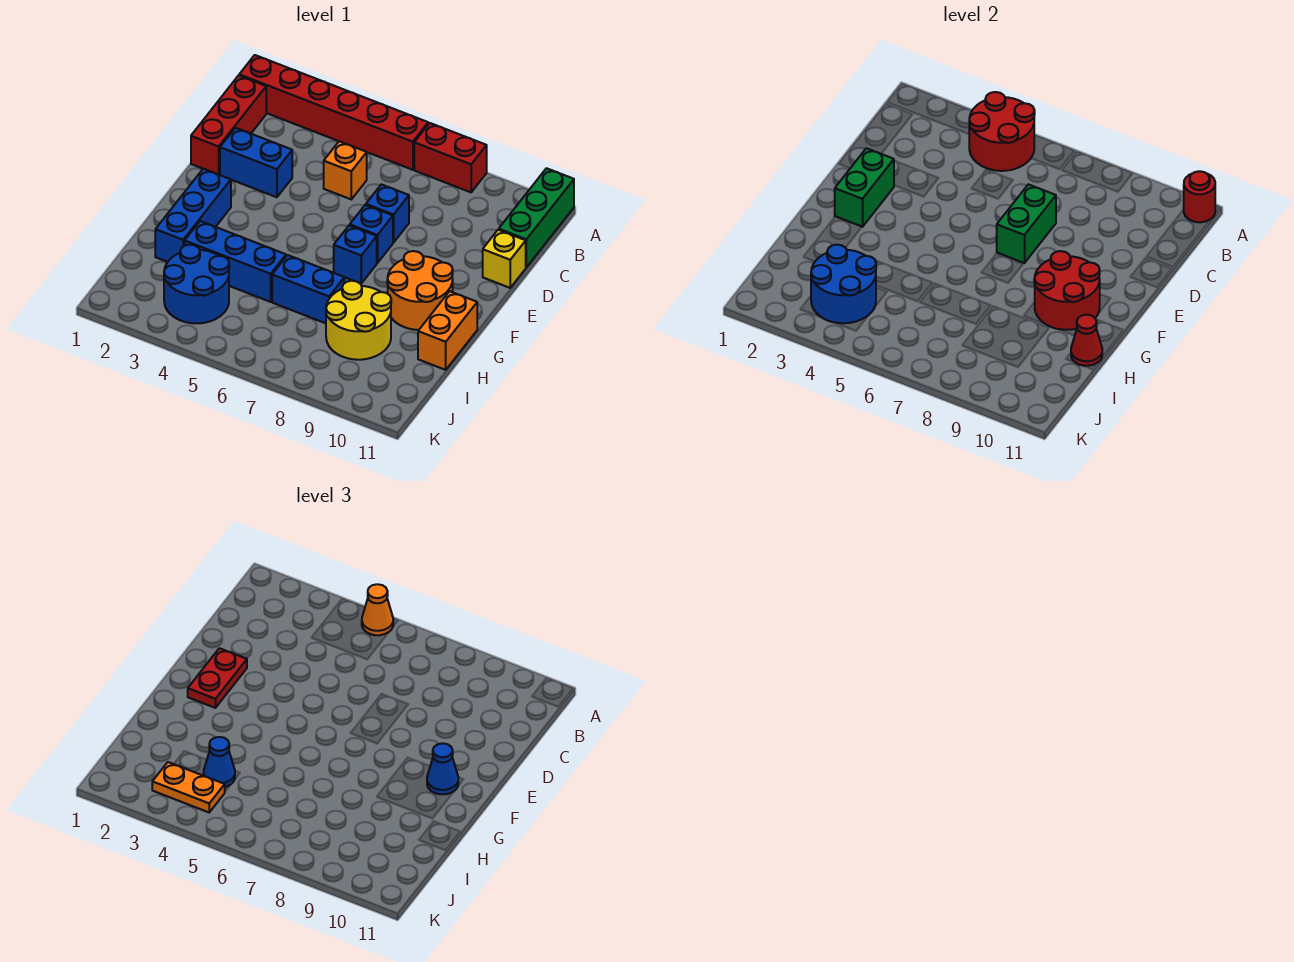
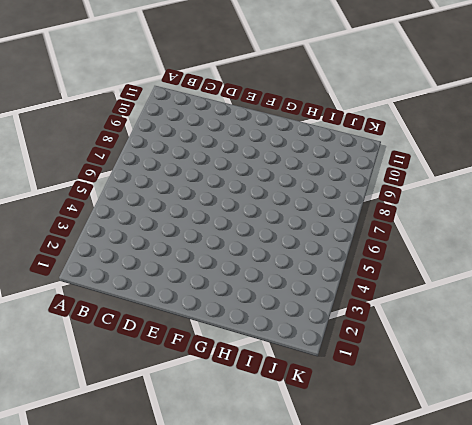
none -> red brick A1:A6 level 1
none -> red brick A7:A8 level 1
none -> green brick A11:C11 level 1

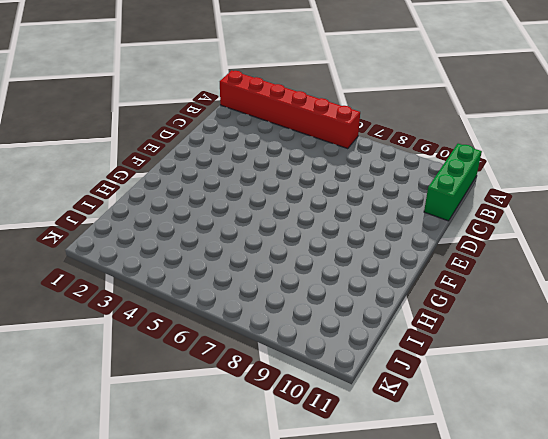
none -> red brick A7:A8 level 1
none -> red brick B1:D1 level 1
none -> orange brick C5 level 1

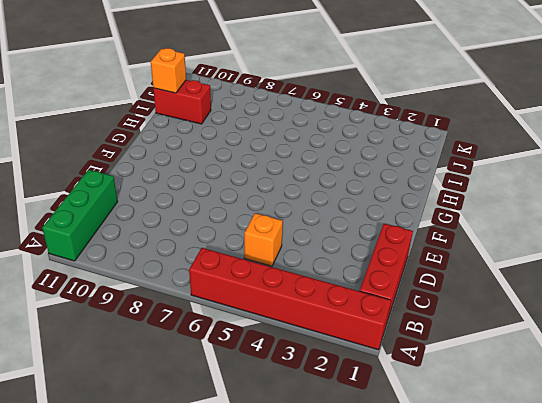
red brick I10:I11 level 1 -> red brick A7:A8 level 1
orange brick I11 level 2 -> none
none -> blue brick D2:D3 level 1
none -> blue brick D7 level 1
none -> yellow brick D11 level 1

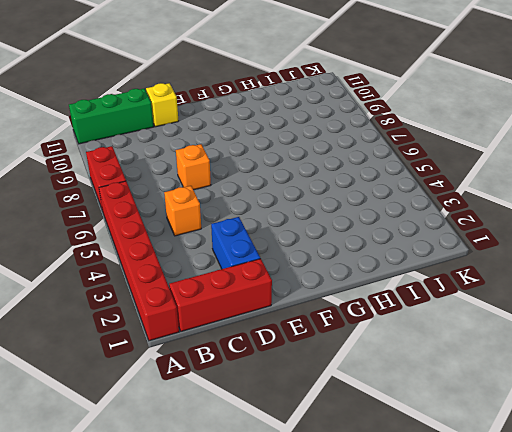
orange brick D7 level 1 -> blue brick D7 level 1
none -> blue brick E7 level 1
none -> blue brick F2:H2 level 1
none -> blue brick F7 level 1

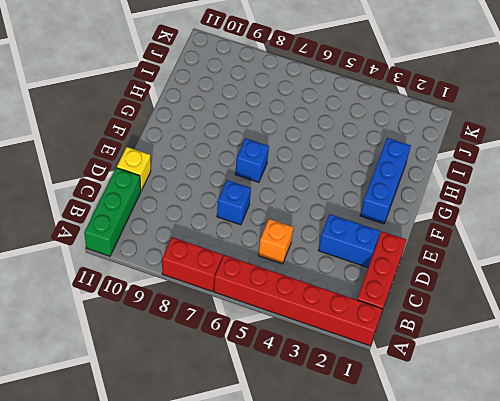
none -> blue brick E7 level 1
none -> orange round brick F9:G10 level 1
none -> orange brick G11:H11 level 1

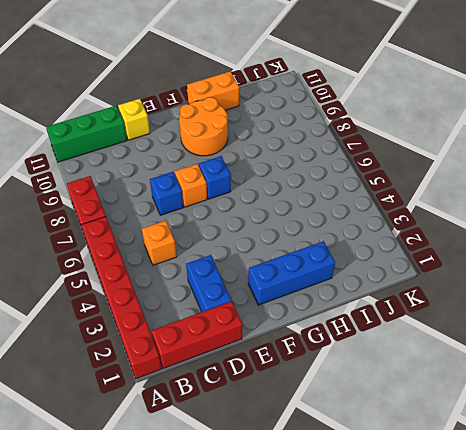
orange brick E7 level 1 -> blue brick E7 level 1
none -> blue brick H3:H5 level 1
none -> blue brick H6:H7 level 1
none -> yellow round brick H8:I9 level 1

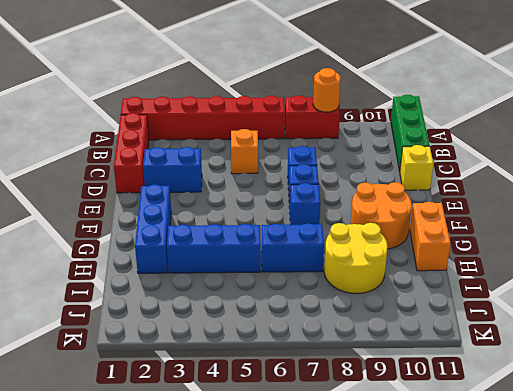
orange round brick A8 level 2 -> none
none -> blue round brick I3:J4 level 1
none -> red round brick A4:B5 level 2
none -> red round brick A11 level 2

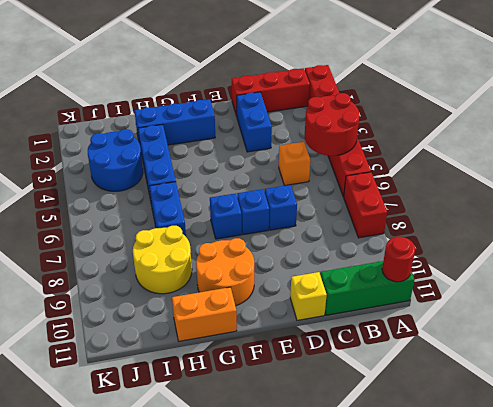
none -> green brick D7:E7 level 2
none -> green brick E2:F2 level 2
none -> red round brick F9:G10 level 2

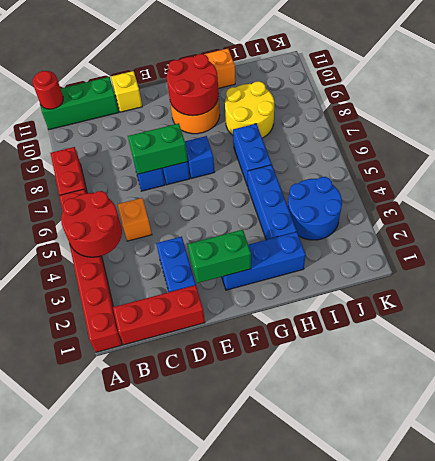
none -> red cone H11 level 2
none -> blue round brick I3:J4 level 2
none -> orange cone A5 level 3

